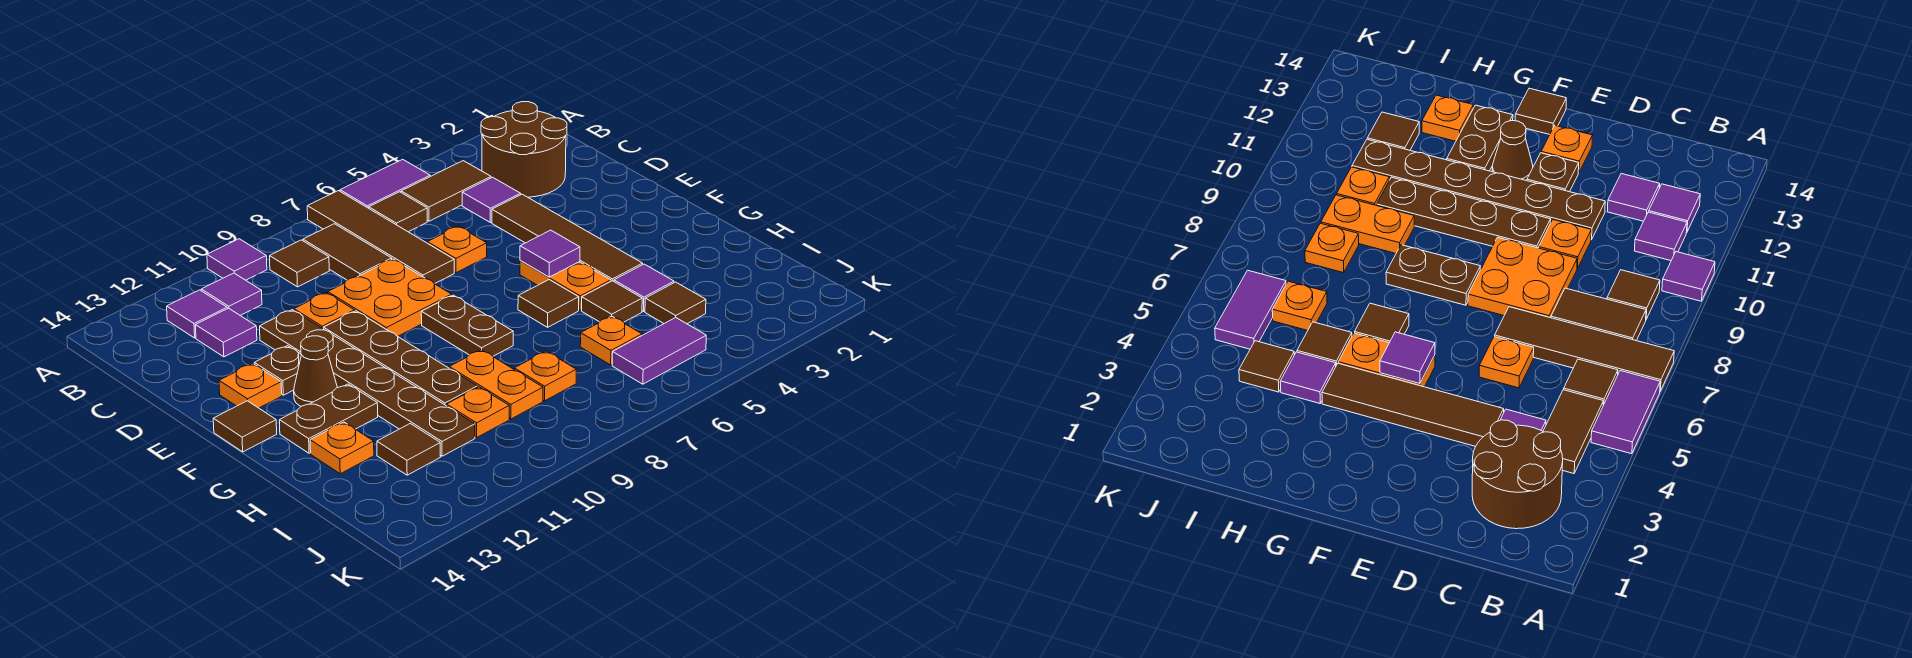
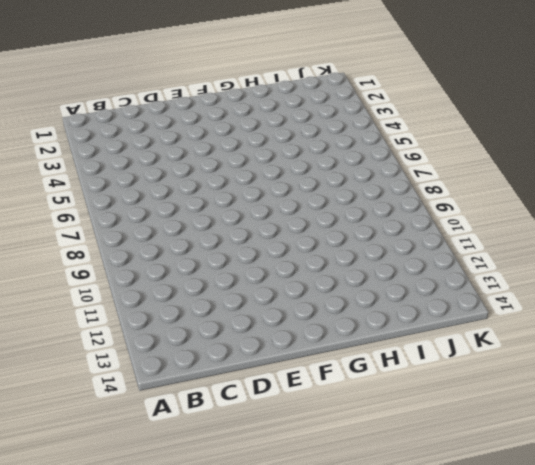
none -> purple tile A5:A6 level 1
none -> brown tile A7:D7 level 1
none -> purple tile A10 level 1
none -> brown round brick B2:C3 level 1

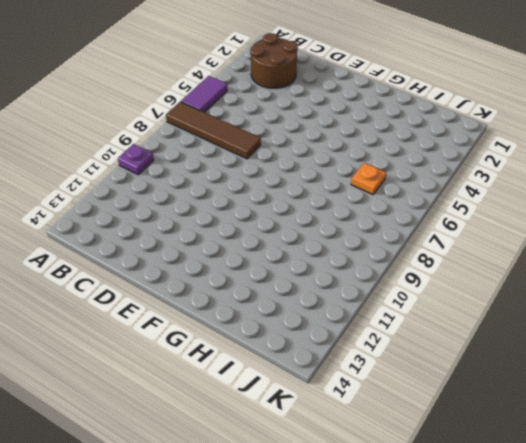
purple plate A10 level 1 -> purple tile A10 level 1
none -> brown tile B4:B5 level 1
none -> brown tile B6 level 1
none -> brown tile B8:C8 level 1
none -> brown tile B9 level 1

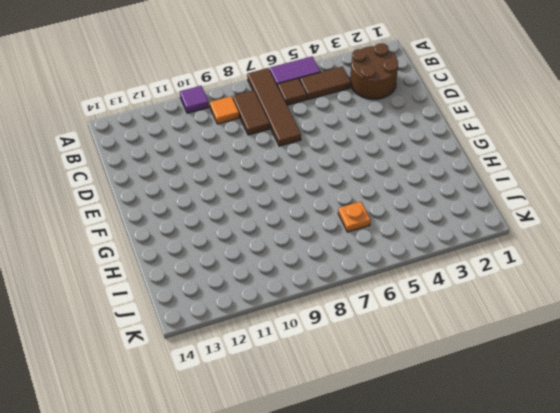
orange tile B9 level 1 -> brown tile B9 level 1
none -> purple tile B11 level 1
none -> purple tile B12 level 1
none -> purple tile C4 level 1
none -> purple tile C12 level 1

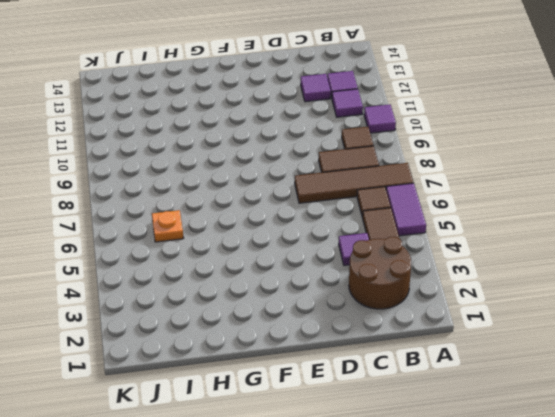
none -> brown tile D4:G4 level 1
none -> orange plate D6 level 1
none -> orange plate D8:E9 level 1
none -> orange plate D10 level 1

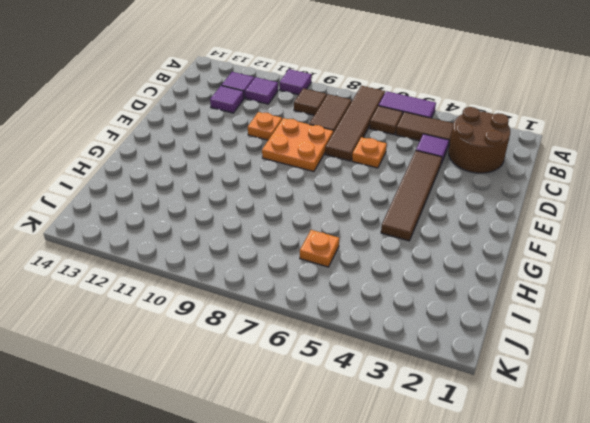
none -> brown plate D11:I11 level 1
none -> brown plate E10:H10 level 1
none -> brown plate E12 level 1
none -> orange plate E13 level 1

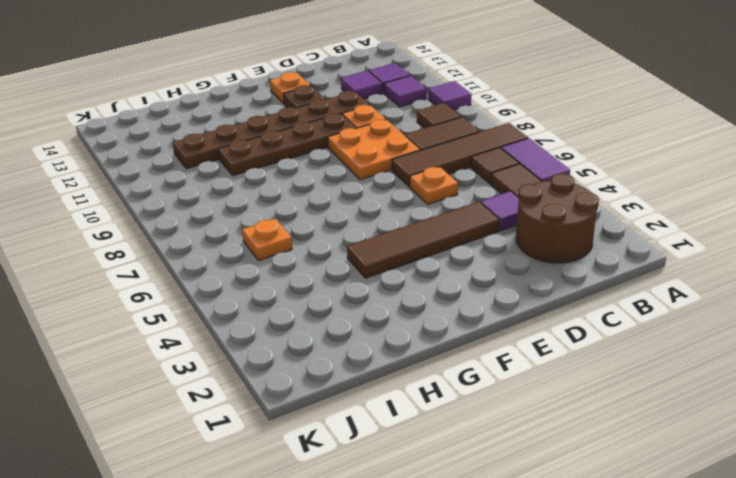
none -> orange plate F5:G5 level 1
none -> brown plate F8:G8 level 1
none -> brown cone F12 level 1
none -> brown tile F14 level 1

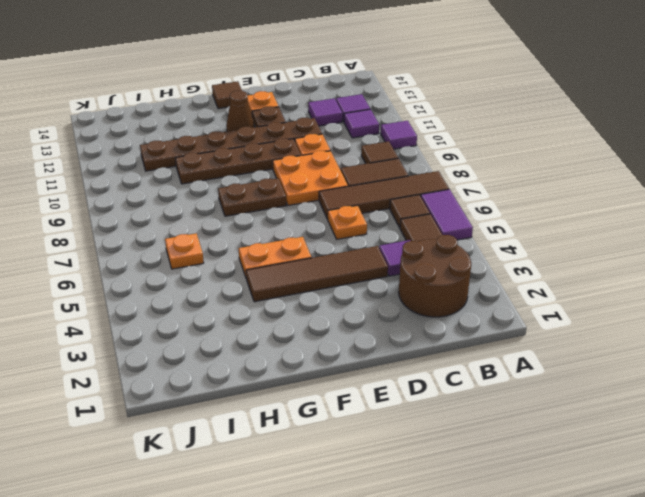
none -> brown tile G6 level 1
none -> brown plate G12:G13 level 1
none -> purple tile H4 level 1
none -> brown tile H5 level 1

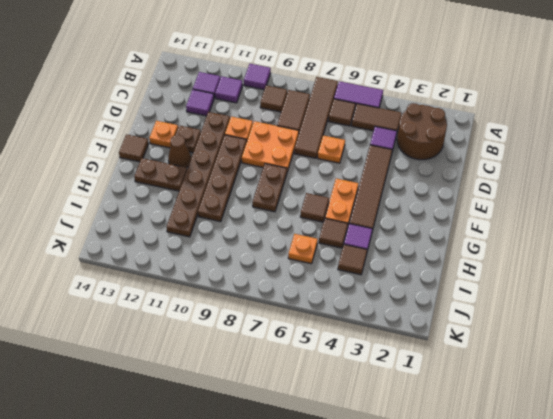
none -> orange plate H9:I9 level 1
none -> orange plate H13 level 1
none -> orange plate I8 level 1
none -> orange plate I10 level 1

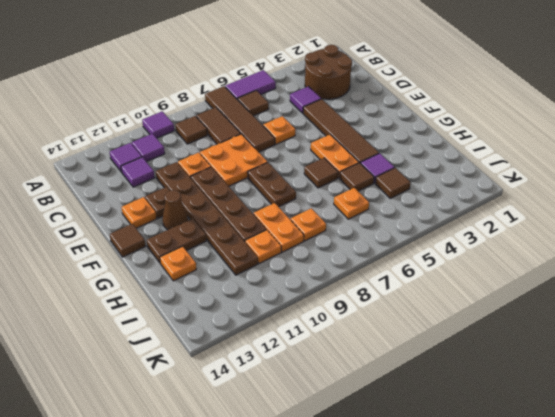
none -> brown tile B4:B5 level 1
none -> brown tile I12 level 1
none -> purple tile J5:J6 level 1
none -> purple tile F5 level 2

